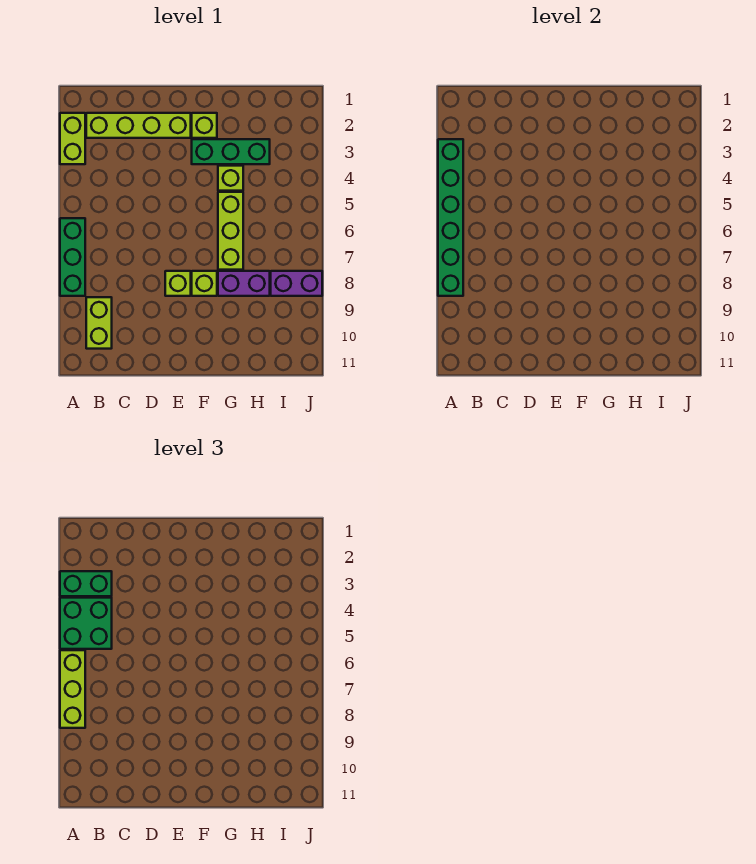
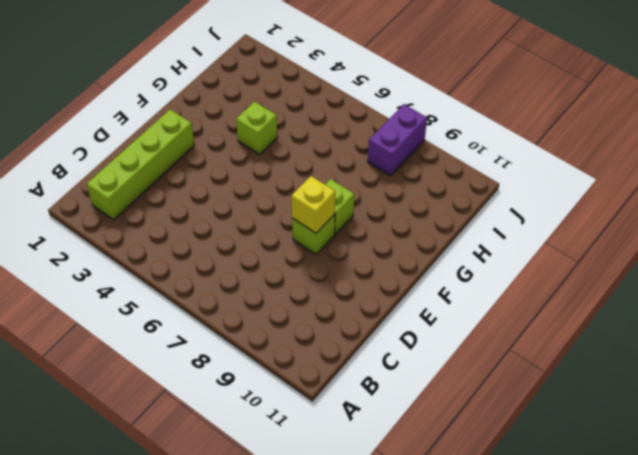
yellow brick E8 level 2 -> none
none -> lime brick A2:A3 level 1
none -> green brick A6:A8 level 1
none -> lime brick B9:B10 level 1

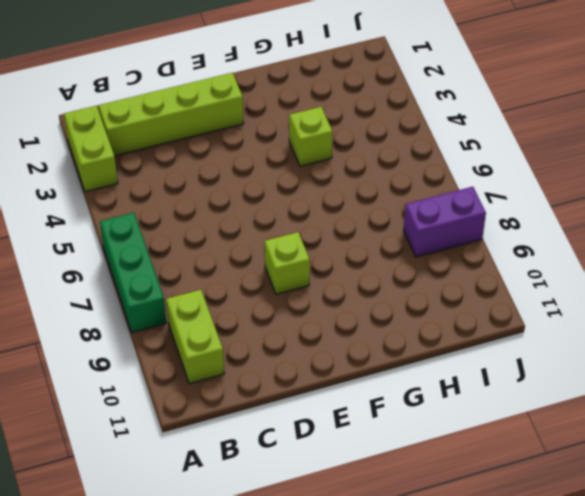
none -> lime brick F2 level 1
none -> green brick F3:H3 level 1
none -> lime brick F8 level 1

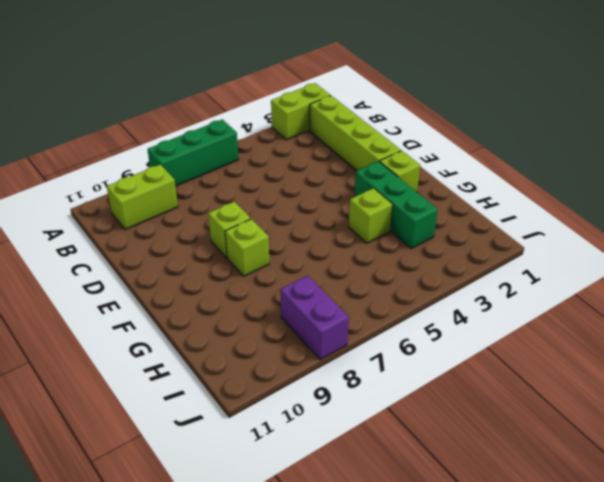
none -> lime brick G5:G7 level 1
none -> purple brick G8:H8 level 1
none -> green brick A3:A8 level 2

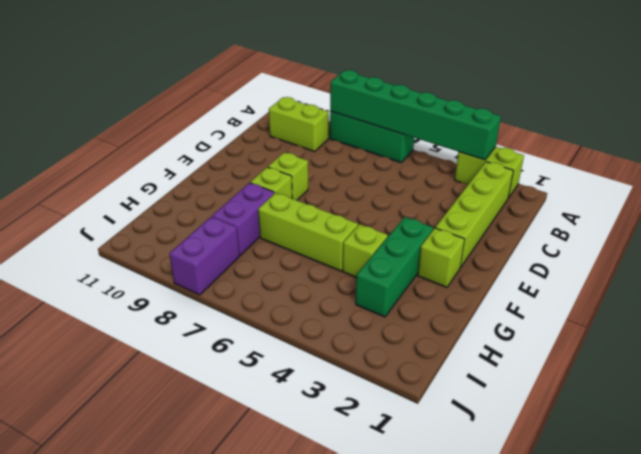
none -> green brick A3:B3 level 3
none -> green brick A4:B5 level 3
none -> lime brick A6:A8 level 3

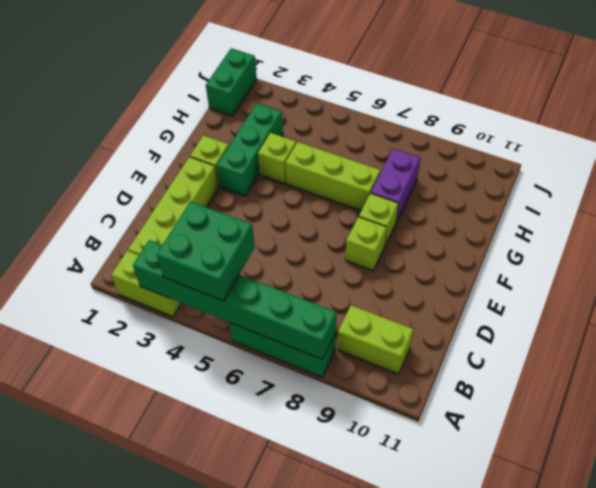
green brick I1:J1 level 1 -> green brick A3:B3 level 3
none -> purple brick I8:J8 level 1
none -> lime brick A6:A8 level 3

